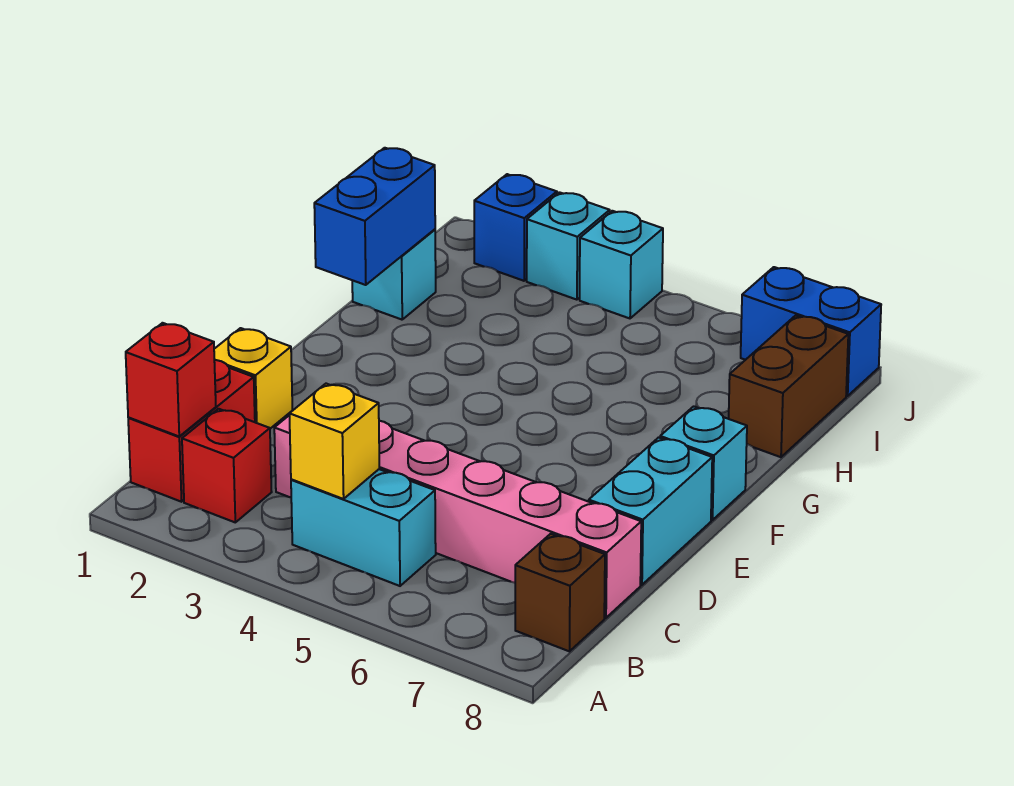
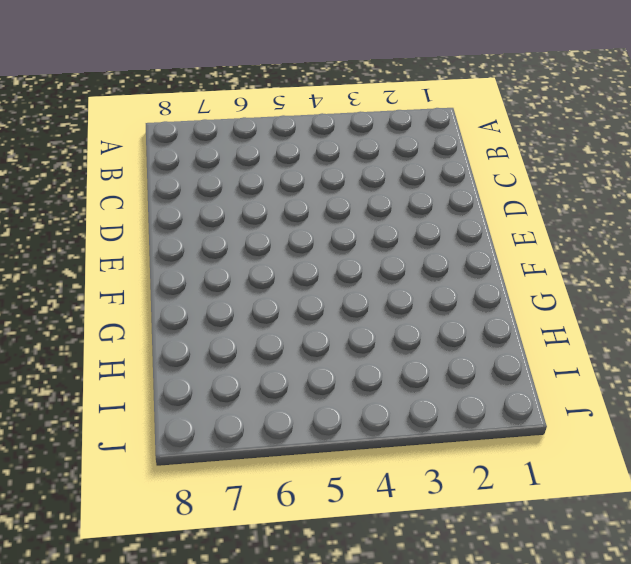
none -> red brick B1:C1 level 1
none -> red brick B2 level 1
none -> cyan brick B4:B5 level 1

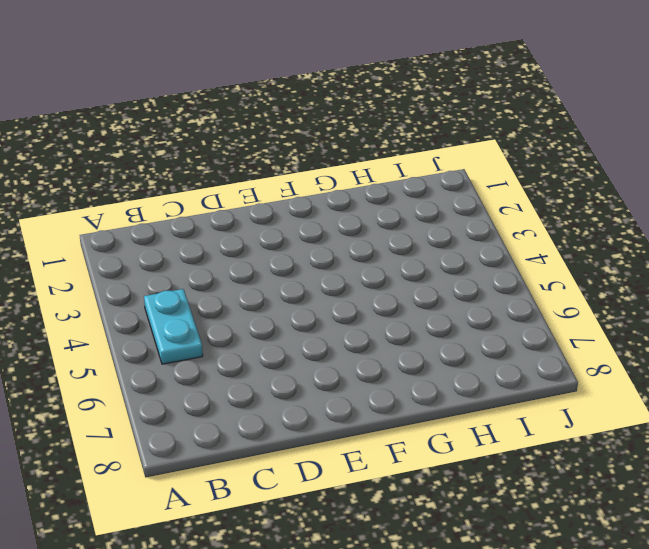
cyan plate B4:B5 level 1 -> cyan brick B4:B5 level 1
none -> red brick B1:C1 level 1
none -> red brick B2 level 1
none -> brown brick B8 level 1

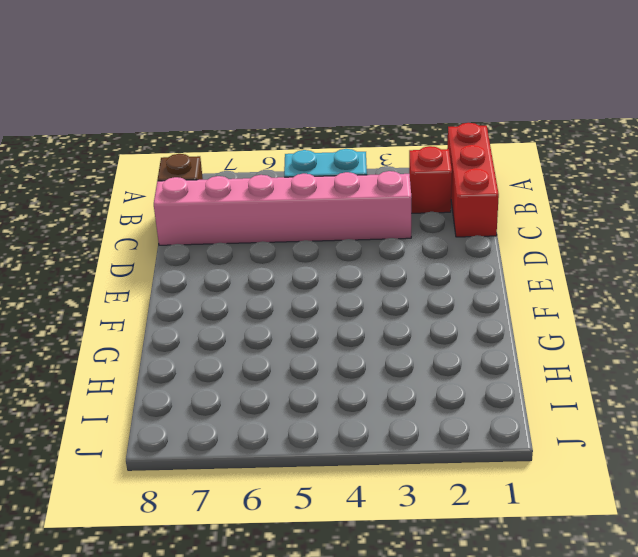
red brick A1:C1 level 1 -> red brick B1:C1 level 1
none -> yellow brick D1 level 1
none -> cyan brick D8:E8 level 1
none -> cyan brick F8 level 1

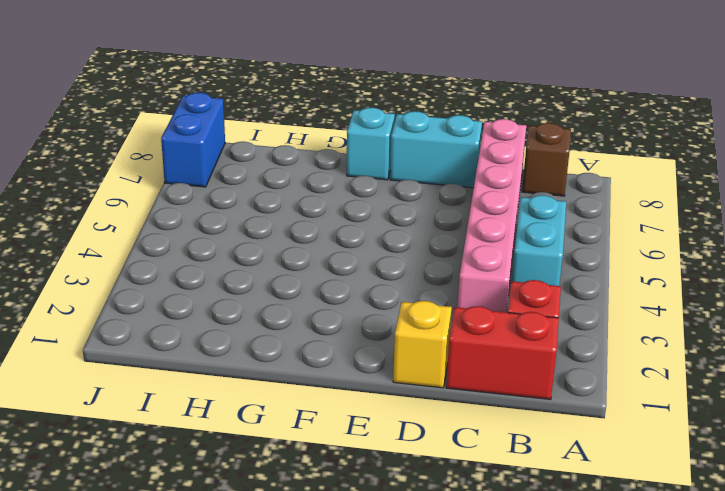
none -> cyan brick H1 level 1
none -> brown brick H8:I8 level 1
none -> blue brick J2 level 1

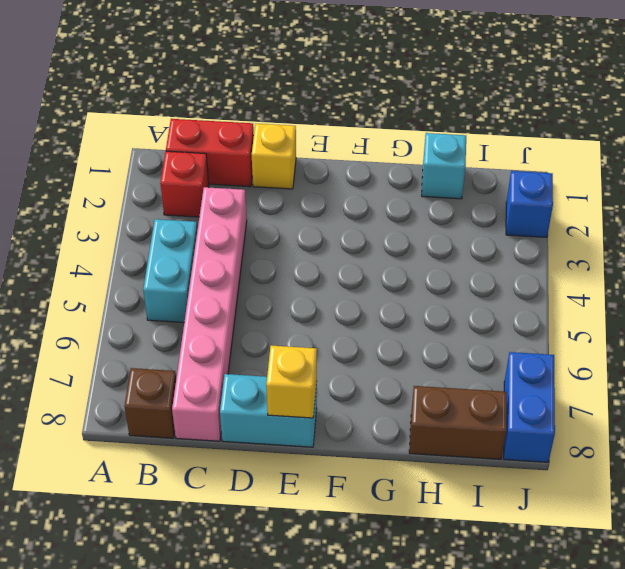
yellow brick E8 level 2 -> yellow brick B4 level 2
none -> cyan brick F8 level 1
none -> cyan brick J3 level 1
none -> cyan brick J4 level 1

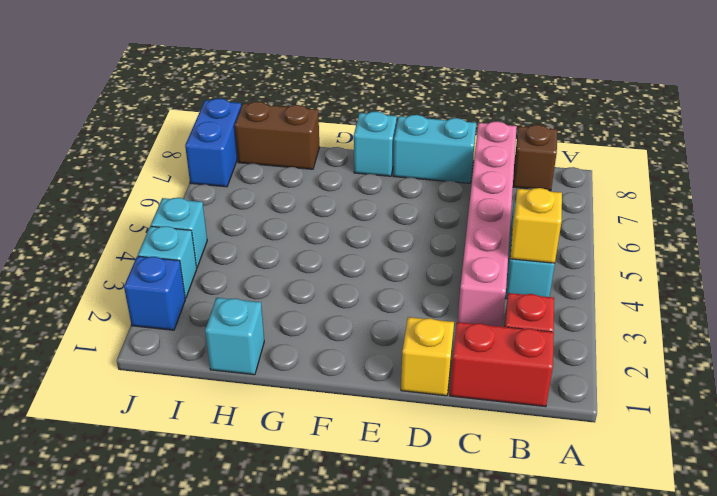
none -> red brick B1 level 2
none -> blue brick G1:H1 level 2

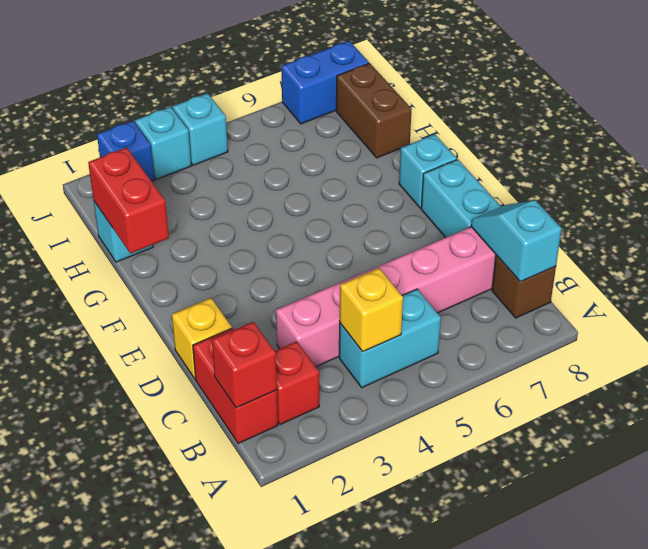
cyan slope B8:C8 level 2 top B -> none
red brick G1:H1 level 2 -> blue brick G1:H1 level 2

